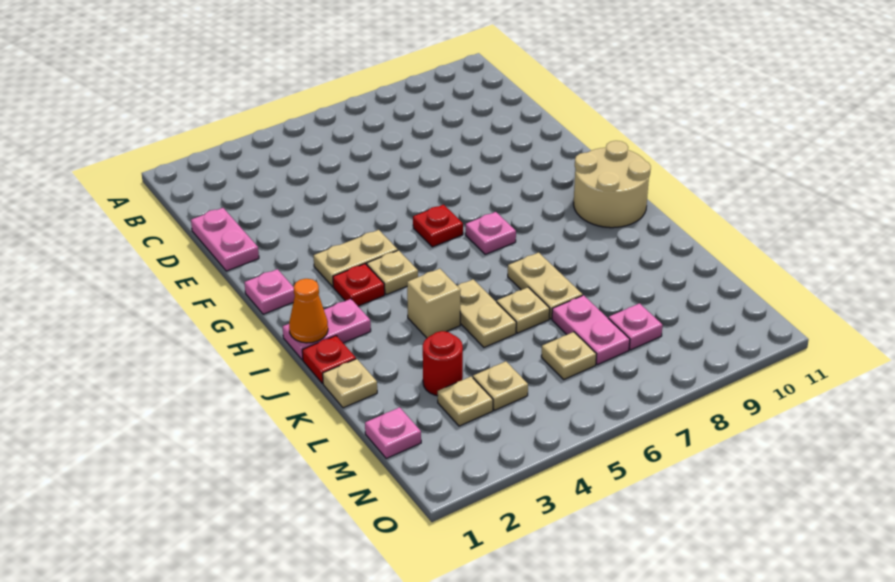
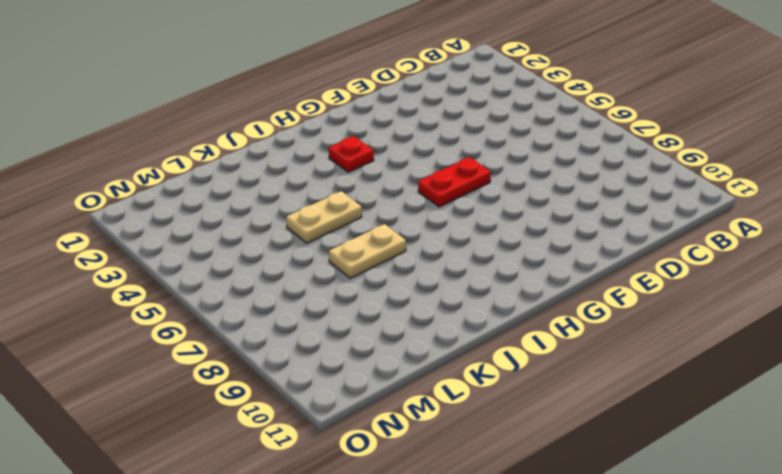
red plate F6:G6 level 1 -> red plate G6 level 1
none -> pink plate D1:E1 level 1
none -> pink plate G1 level 1
none -> tan plate G3:G4 level 1

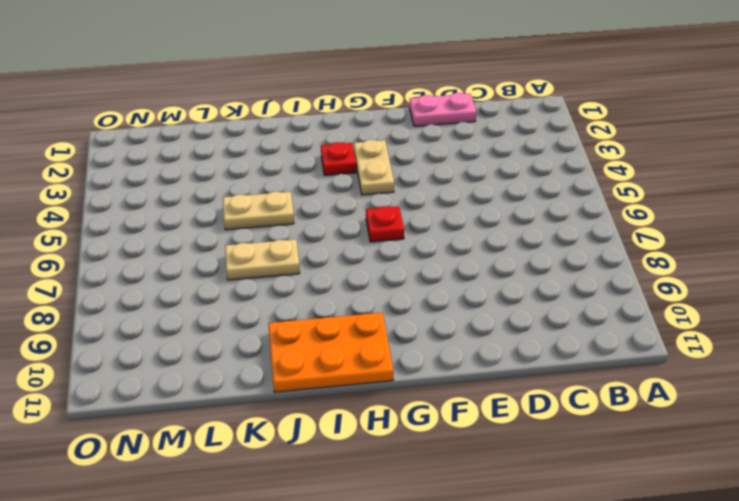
orange plate H10:J11 level 1 -> tan round brick H10:I11 level 1
none -> pink plate G1 level 1
none -> tan plate H4 level 1
none -> pink plate H7 level 1

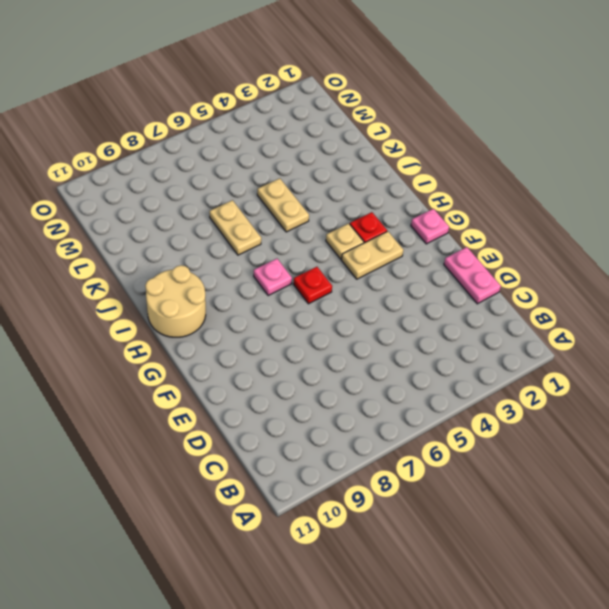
none -> pink plate I1:I2 level 1
none -> red plate J1 level 1
none -> tan brick J4 level 1

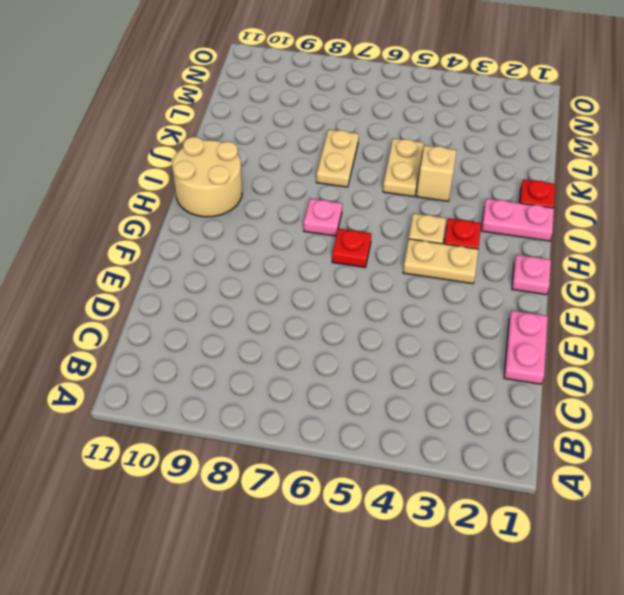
none -> tan plate K1 level 1
none -> tan plate K6 level 1
none -> red round brick L3 level 1

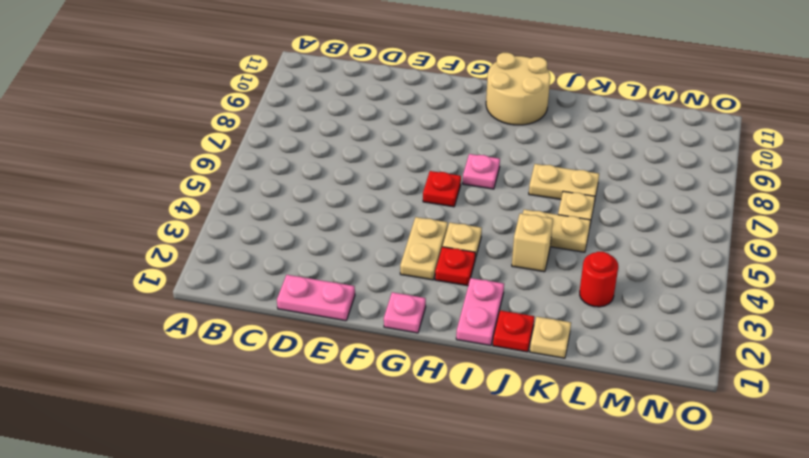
none -> pink plate L7:M7 level 1
none -> pink plate M1 level 1
none -> tan plate M3 level 1

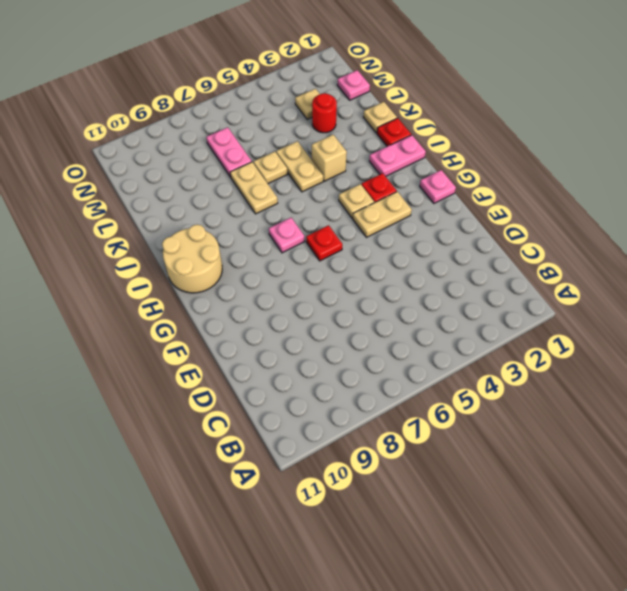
none -> pink plate D1:E1 level 1
none -> tan plate M4 level 1
none -> tan plate M6 level 1

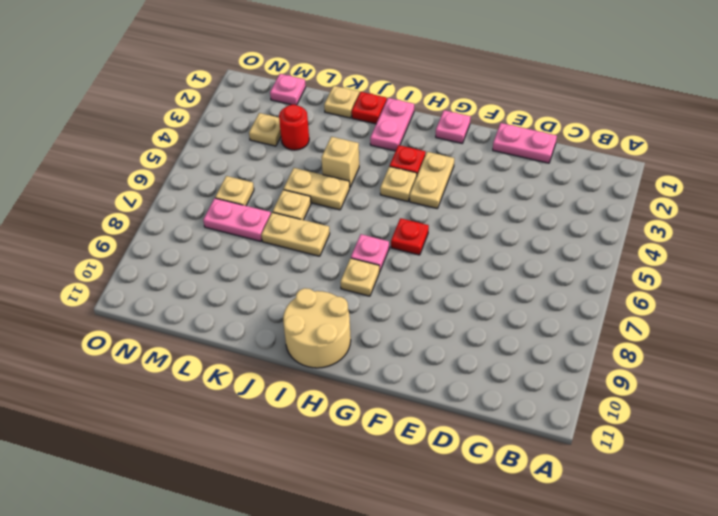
tan plate H8 level 1 -> tan plate M4 level 1
none -> pink plate M8 level 1
none -> orange cone I1 level 2

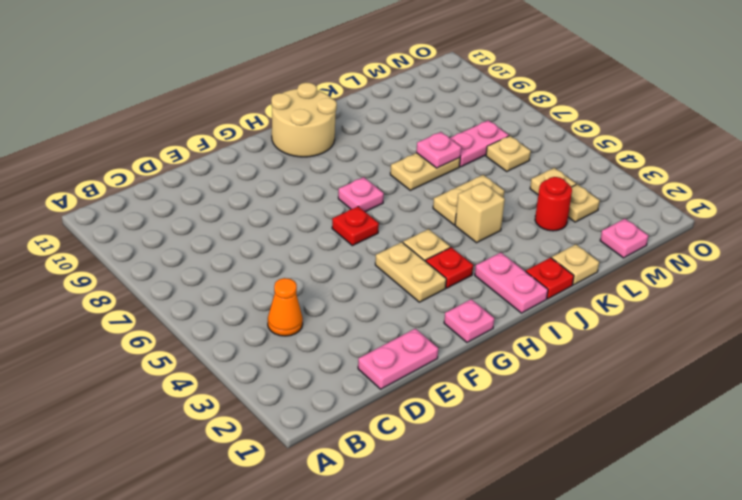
orange cone C4 level 1 -> orange cone I1 level 2
pink plate K7 level 2 -> pink plate M8 level 1
none -> tan plate K6 level 1

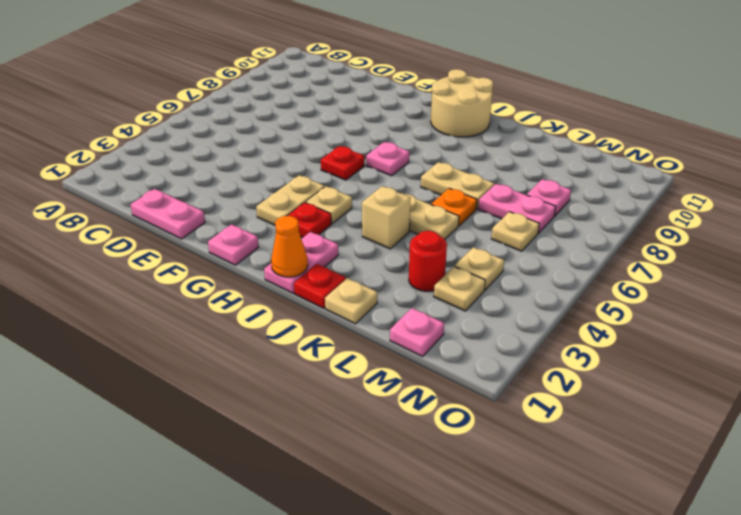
orange plate K6 level 1 -> tan plate K6 level 1

